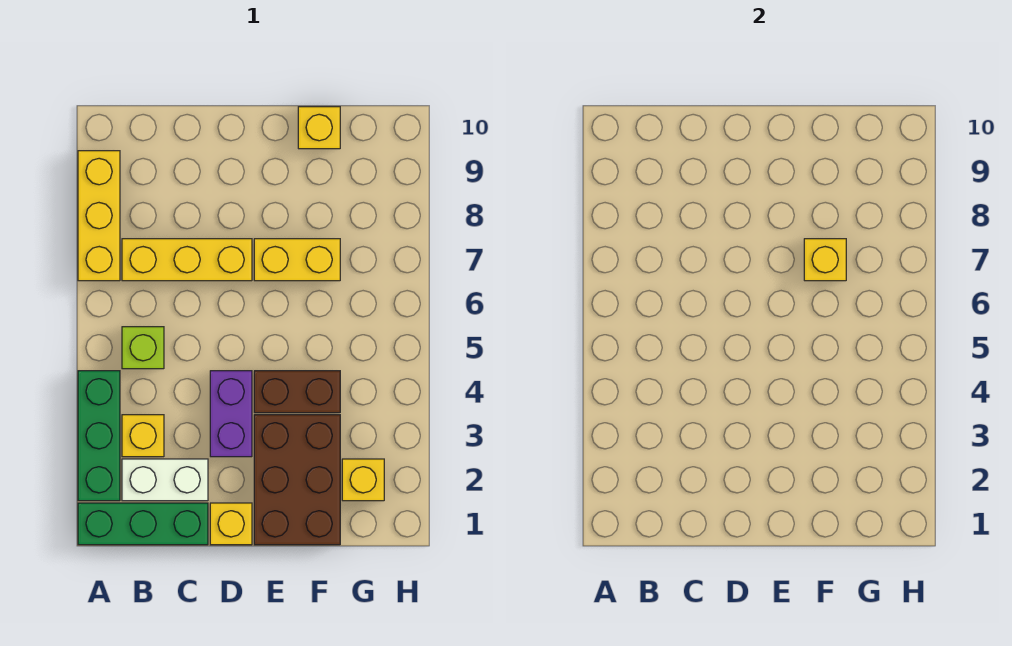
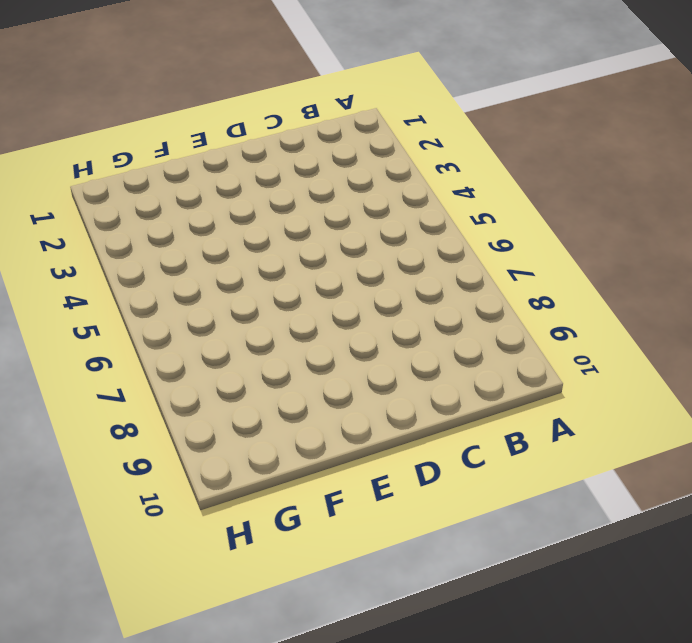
none -> green brick A1:C1 level 1
none -> green brick A2:A4 level 1
none -> yellow brick A7:A9 level 1

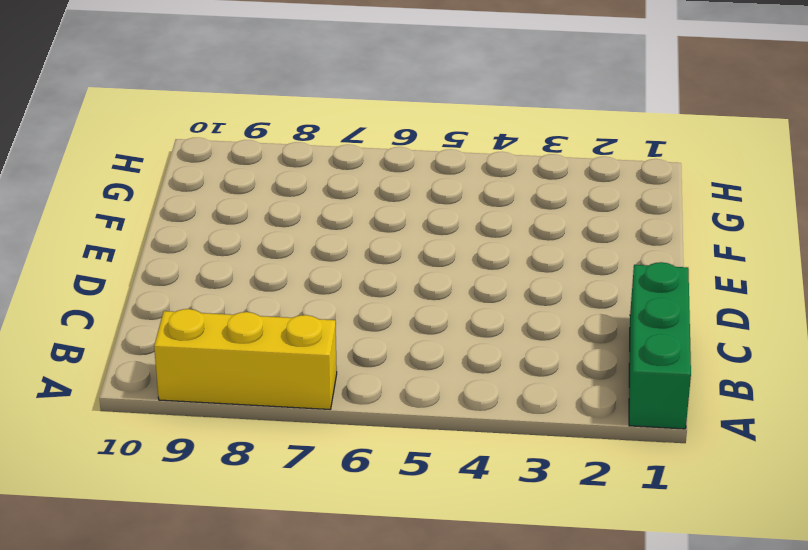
none -> green brick A2:A4 level 1
none -> white brick B2:C2 level 1
none -> yellow brick B3 level 1

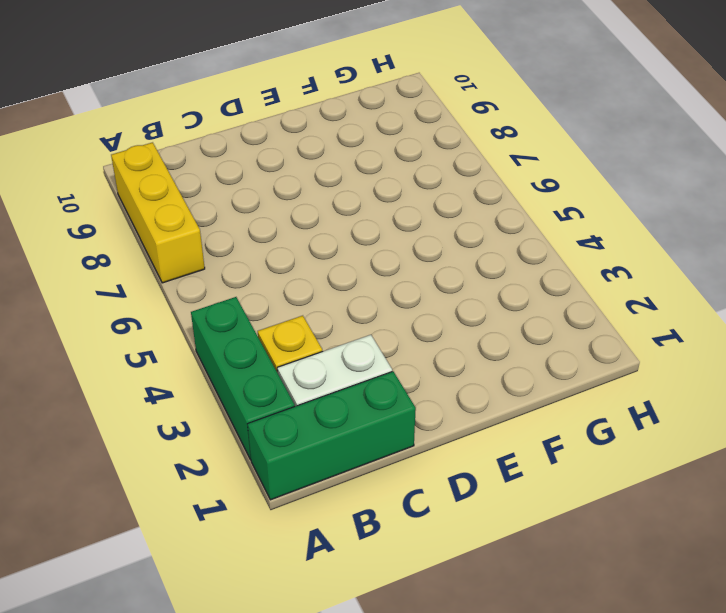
none -> lime brick B5 level 1
none -> yellow brick B7:D7 level 1
none -> yellow brick D1 level 1

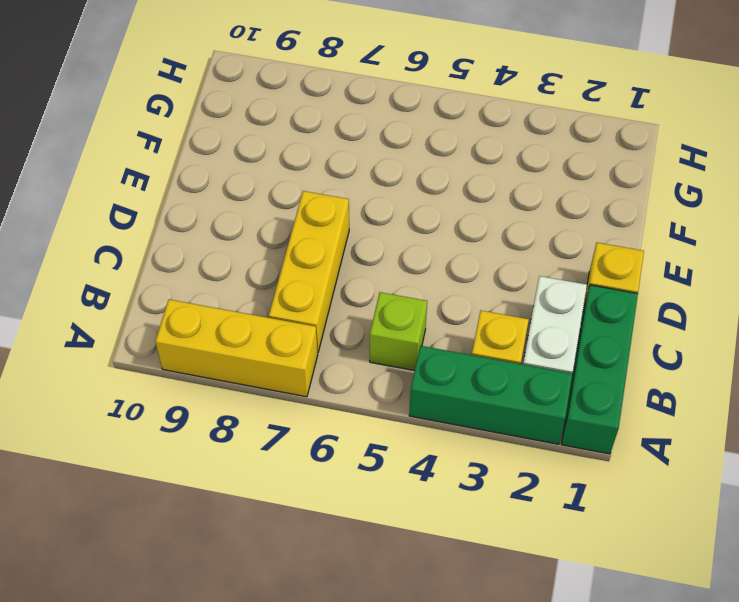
none -> purple brick D3:D4 level 1
none -> brown brick E1:F3 level 1
none -> brown brick E4:F4 level 1

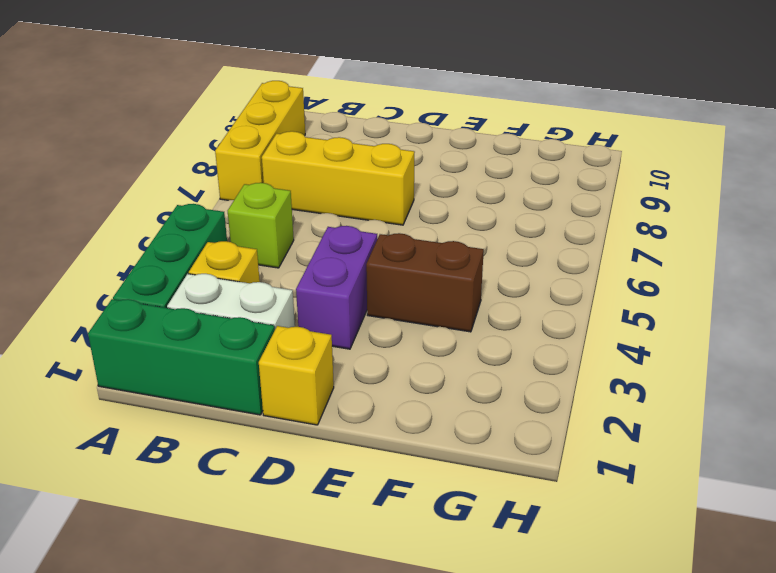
none -> brown brick E1:F3 level 1
none -> yellow brick E7:F7 level 1
none -> yellow brick F10 level 1

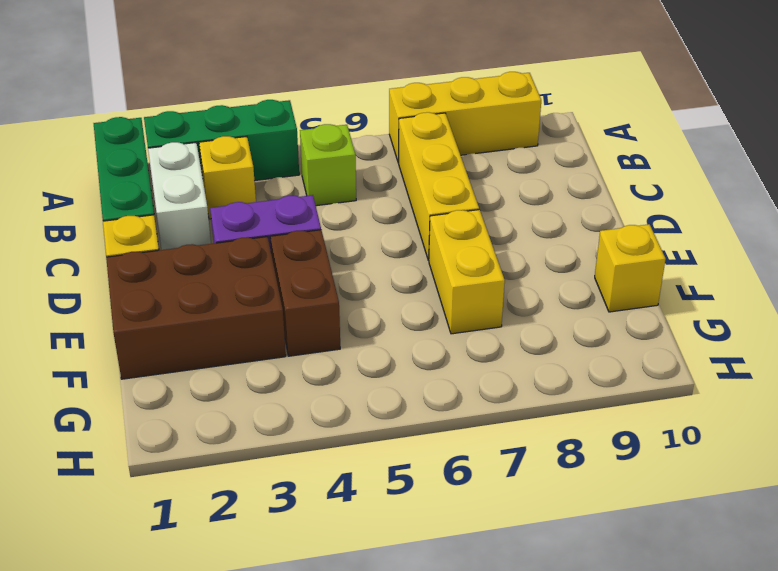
none -> yellow brick G2 level 1
none -> yellow brick F7 level 2

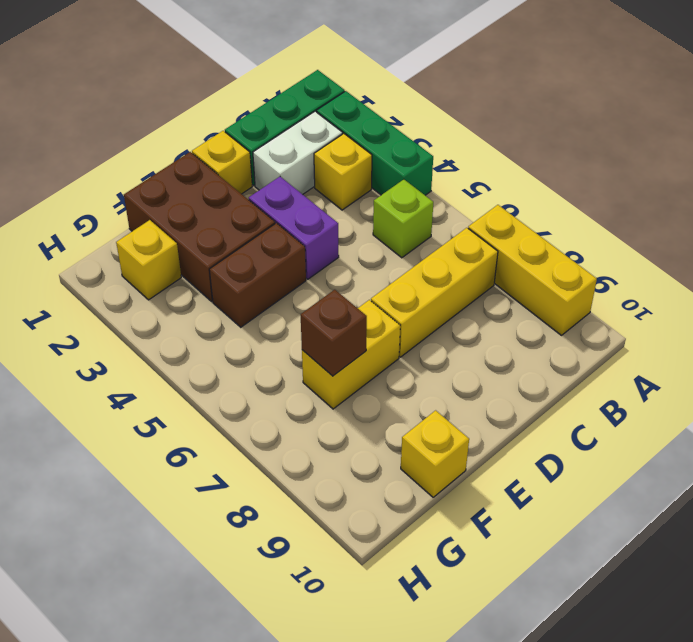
brown brick F7 level 2 -> yellow brick F7 level 2

